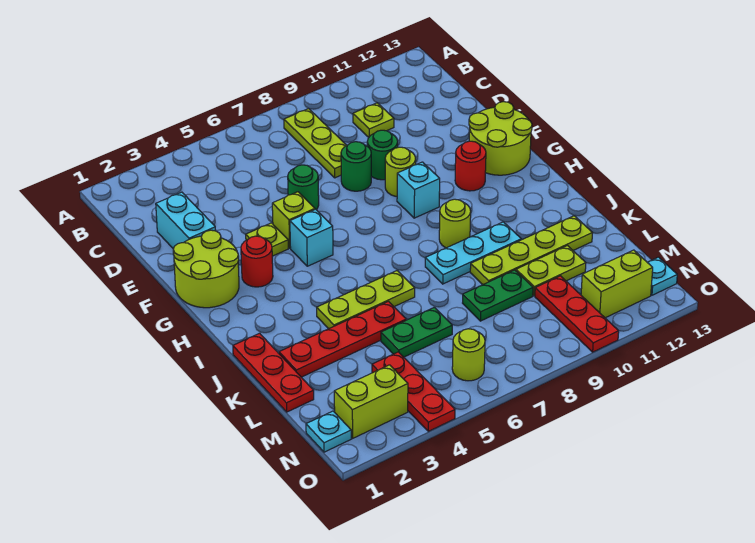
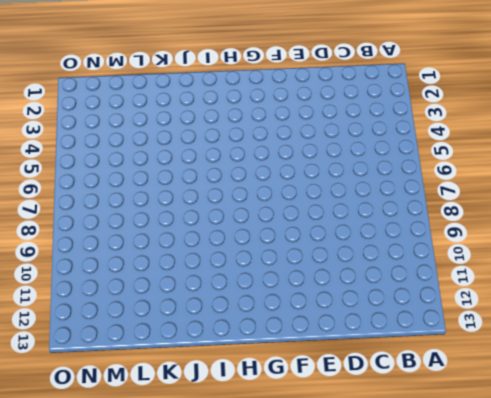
none -> lime plate B8:D8 level 1
none -> lime plate C10 level 1
none -> cyan brick D2:E2 level 1
none -> green round brick E6 level 1

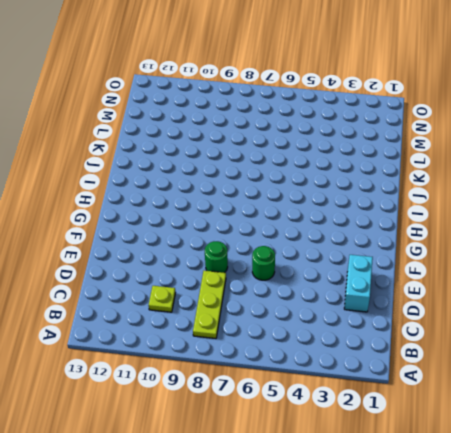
none -> green round brick E9 level 1
none -> lime round brick F1:G2 level 1
none -> lime plate F4 level 1
none -> lime brick F5 level 1

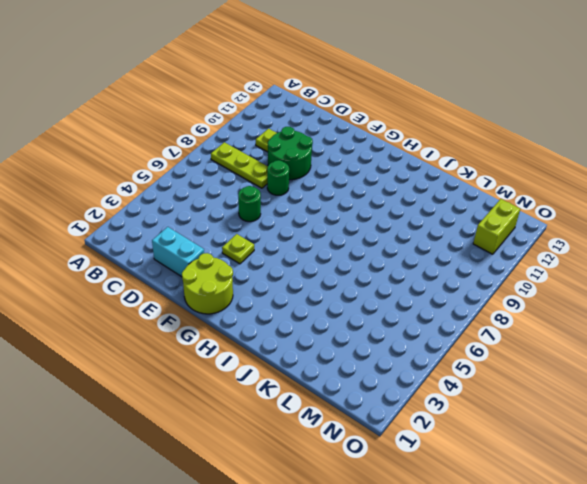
green round brick D9:E10 level 1 -> green round brick E9 level 1
none -> lime brick F5 level 1
none -> lime round brick F9 level 1
none -> lime round brick F12:G13 level 1
none -> red round brick G3 level 1

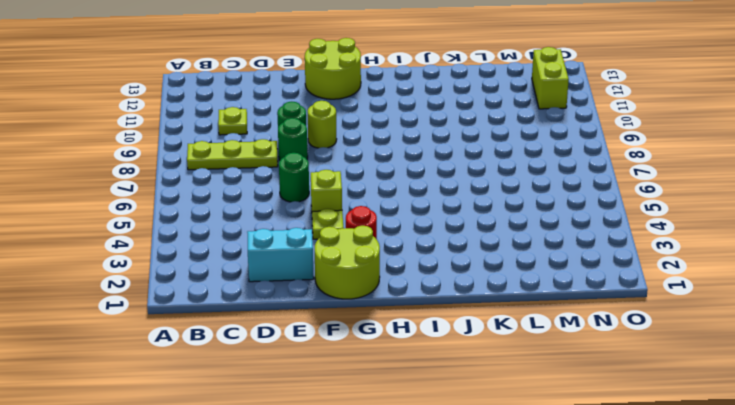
none -> cyan brick G5 level 1
none -> cyan brick G9 level 1
none -> red round brick G11 level 1
none -> lime round brick I9 level 1

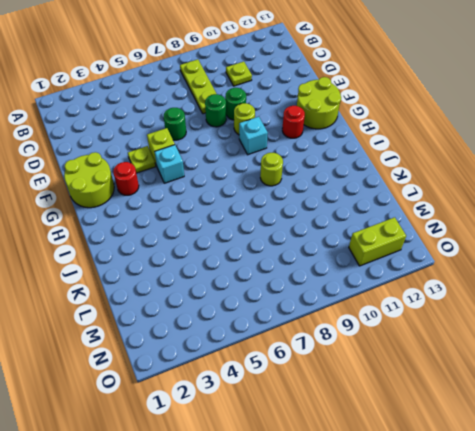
none -> cyan brick D2:E2 level 1
none -> red plate J1:L1 level 1
none -> lime plate J4:J6 level 1
none -> cyan plate J8:J10 level 1

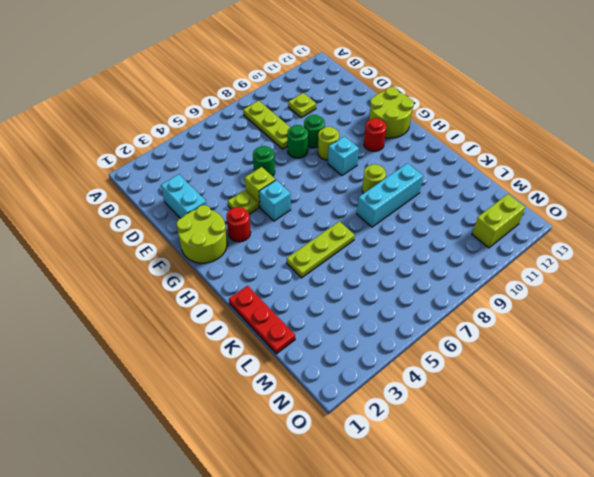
cyan brick J8:J10 level 1 -> cyan plate J8:J10 level 1
none -> red plate K2:K5 level 1
none -> lime plate K9:K12 level 1
none -> green plate L5:L6 level 1
none -> green plate L8:L9 level 1

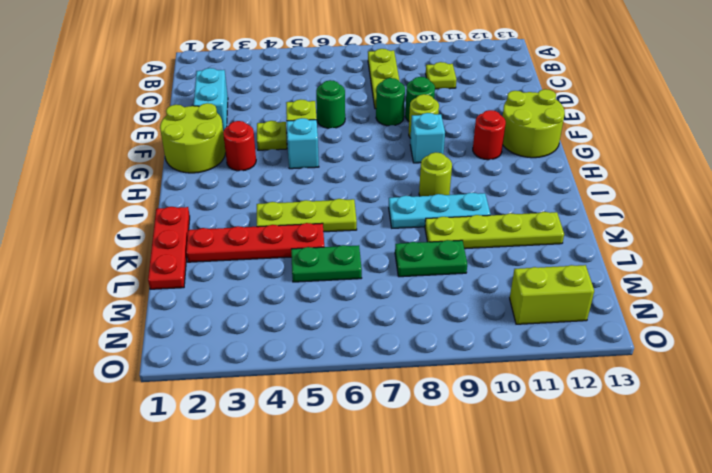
none -> lime plate L10:L11 level 1
none -> red plate M4:O4 level 1
none -> red plate M10:O10 level 1
none -> cyan plate N1 level 1

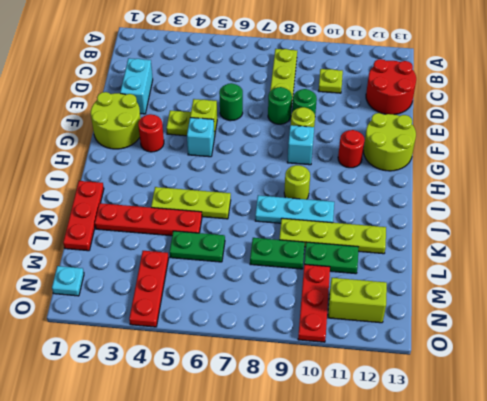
red round brick C12:D13 level 1 -> none
green plate L10:L11 level 1 -> lime plate L10:L11 level 1
none -> lime brick N2:N3 level 1
none -> lime round brick N6 level 1
none -> cyan plate N13 level 1

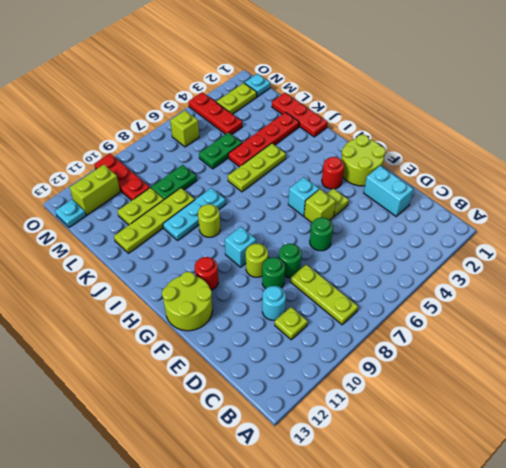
cyan round brick D10 level 1 -> none
lime plate N2:N3 level 1 -> lime brick N2:N3 level 1
lime brick N6 level 1 -> lime round brick N6 level 1

